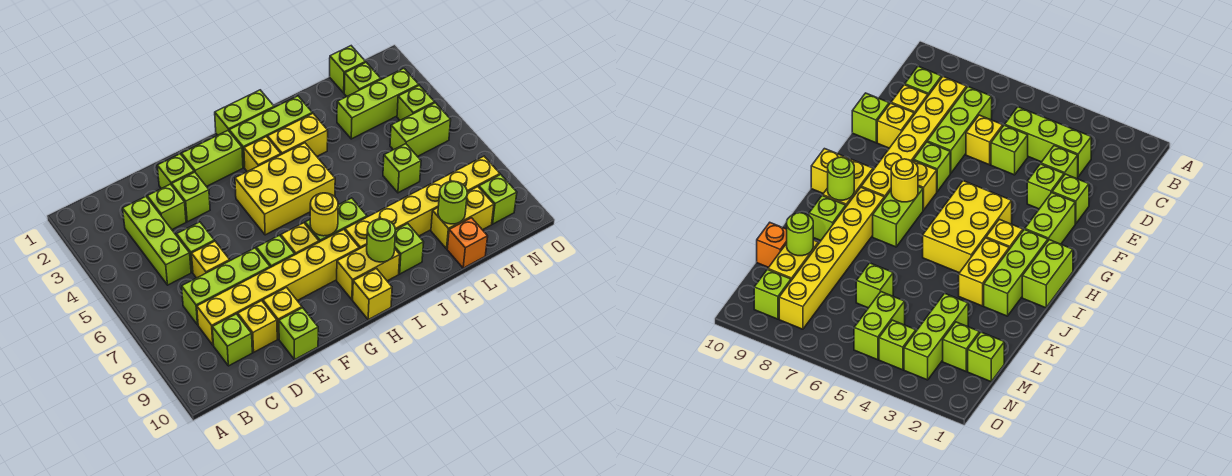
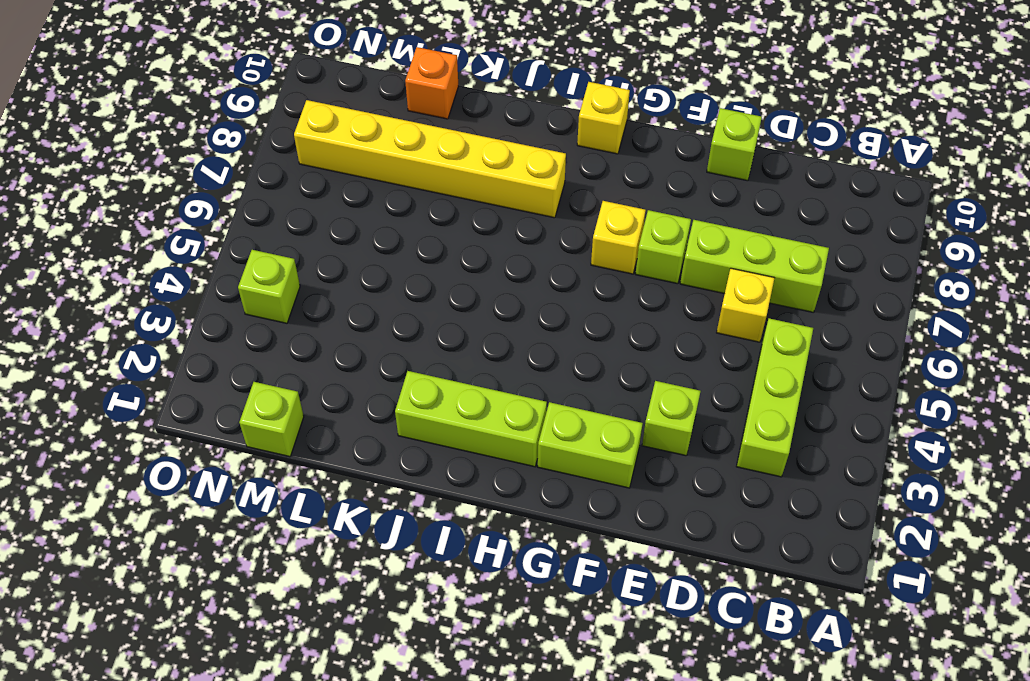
none -> yellow brick C8:H8 level 1
none -> lime brick C9 level 1
none -> lime brick D3 level 1
none -> lime brick D5 level 1

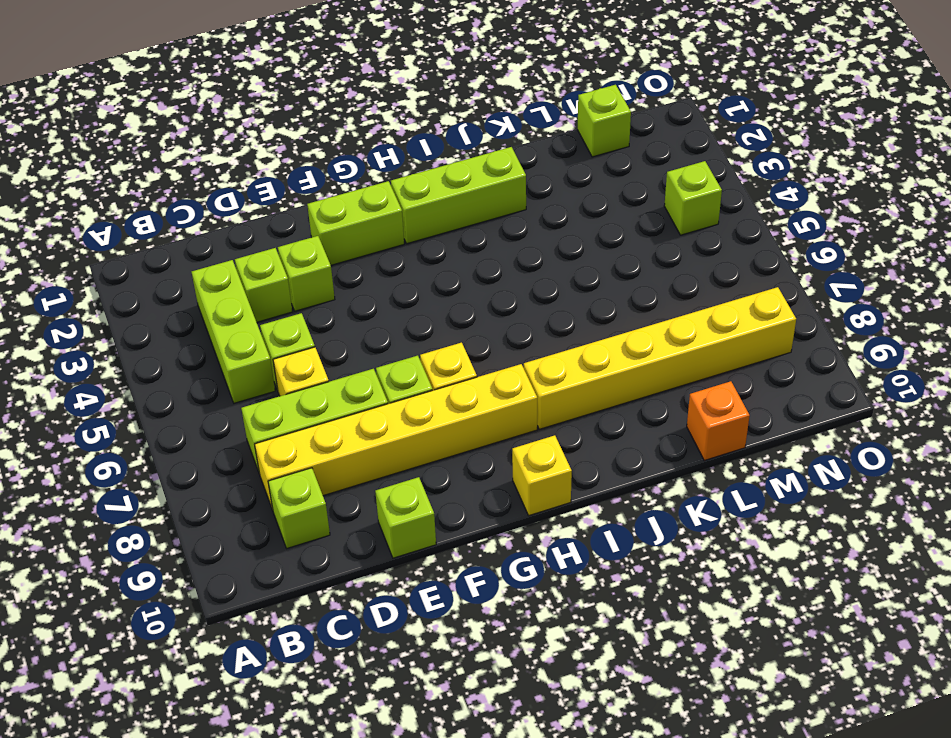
none -> yellow brick D9 level 1
none -> lime brick E2 level 1
none -> yellow brick E9 level 1
none -> yellow brick G4:I5 level 1

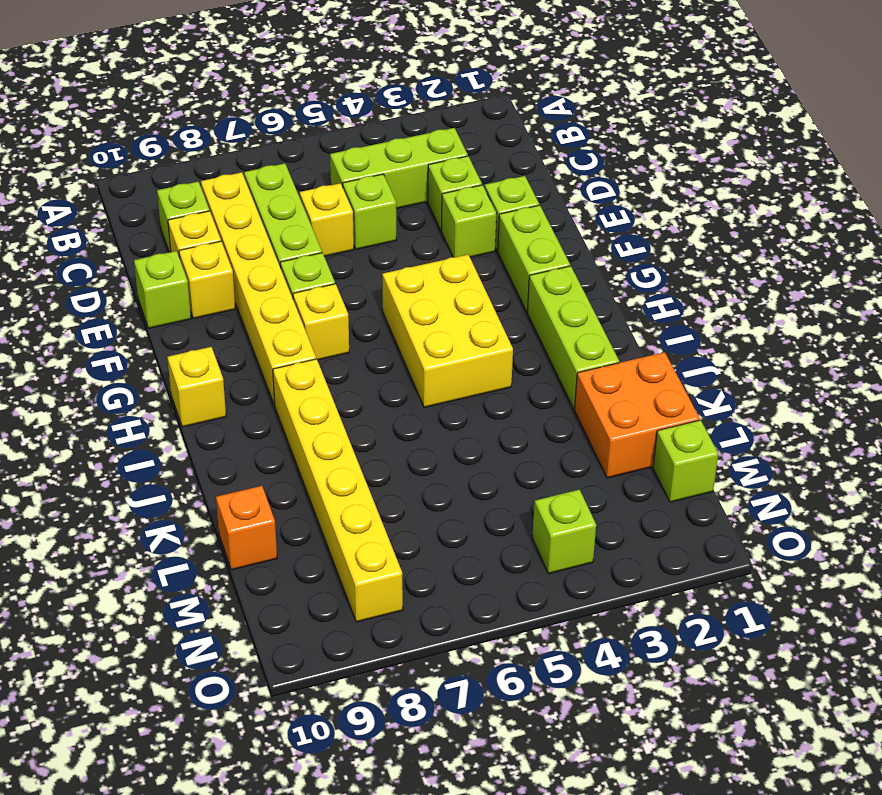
orange brick K1:L2 level 1 -> none
none -> lime brick H1:I1 level 1
none -> yellow brick H3 level 1
none -> lime brick H7:I7 level 1
none -> yellow brick H9:I9 level 1

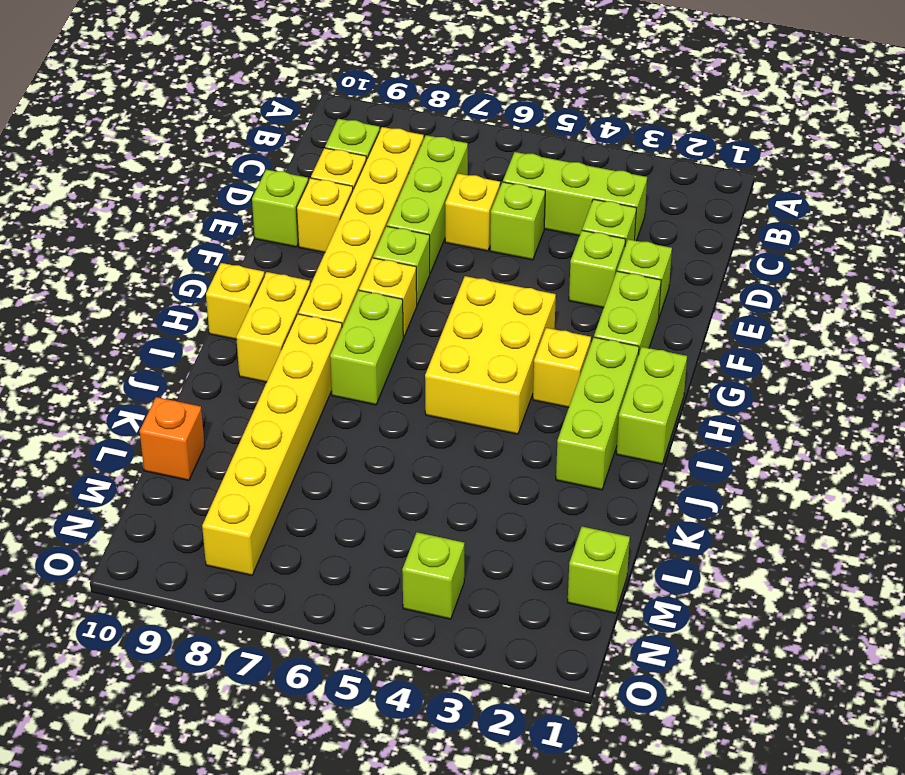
none -> yellow brick I3:J3 level 1
none -> lime brick J9 level 1
none -> lime brick L3:N3 level 1
none -> lime brick L6 level 1

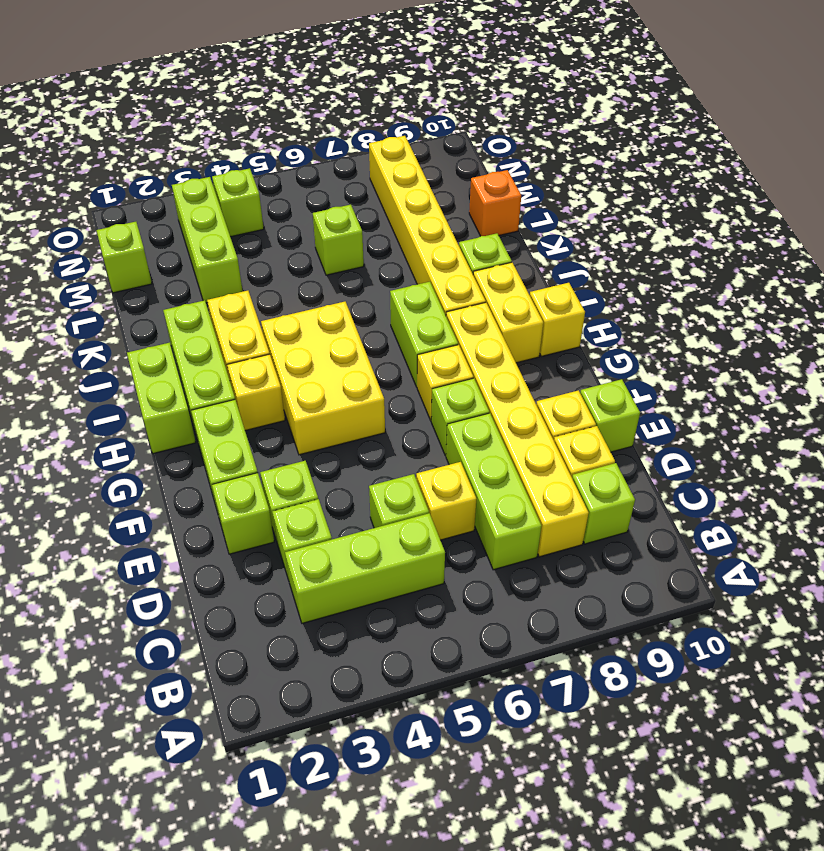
none -> yellow brick L9:M9 level 1
none -> lime brick M2 level 1
none -> lime brick M5:N5 level 1
none -> lime brick N9 level 1

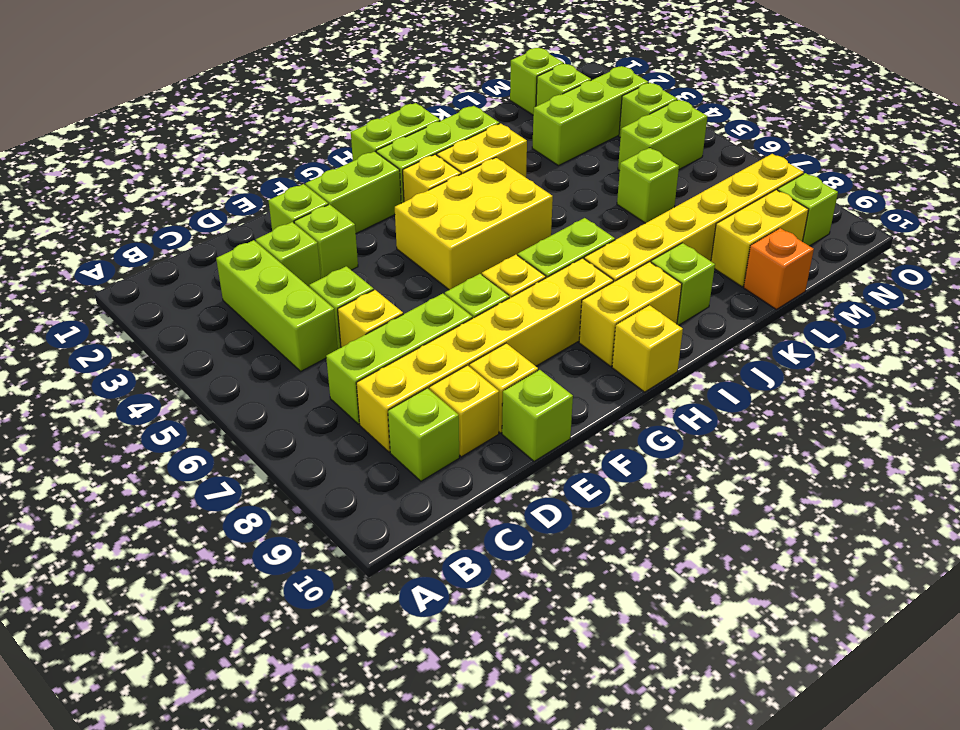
none -> yellow round brick H7 level 2
none -> lime round brick I9 level 2
none -> lime round brick L9 level 2

